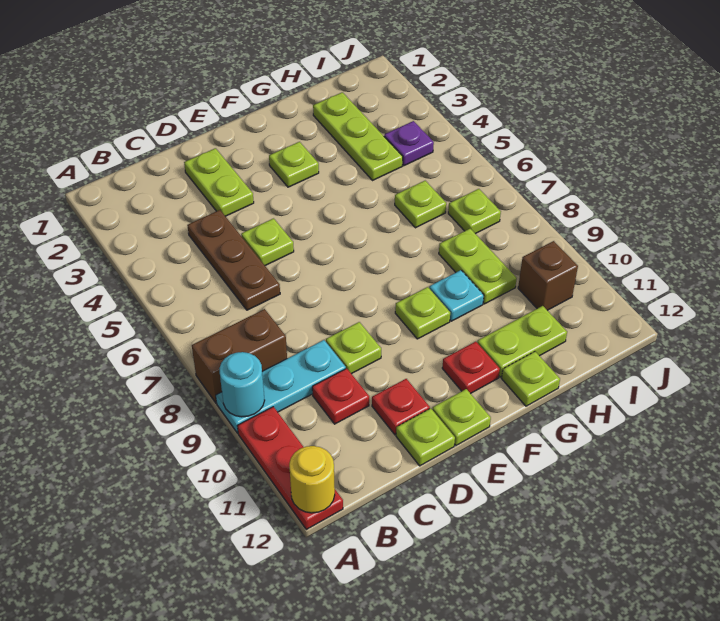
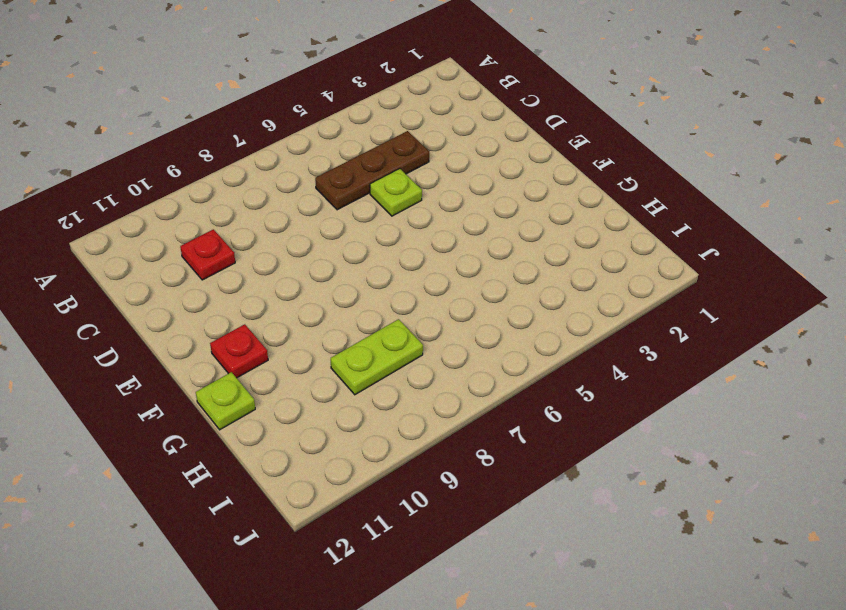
none -> brown brick A8:B8 level 1
none -> cyan plate A9:C9 level 1
none -> red plate A10:A12 level 1

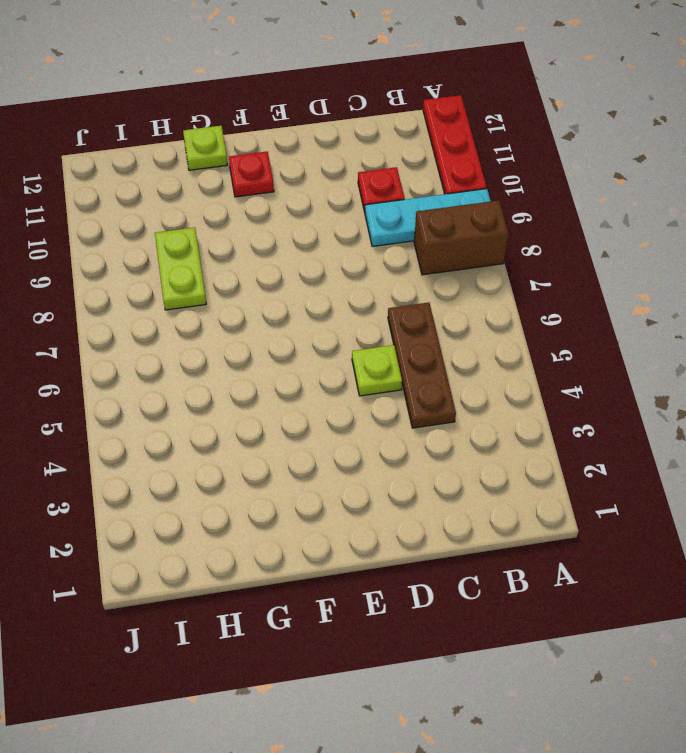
none -> lime plate D2:D3 level 1
none -> lime plate D9 level 1
none -> red plate D11 level 1

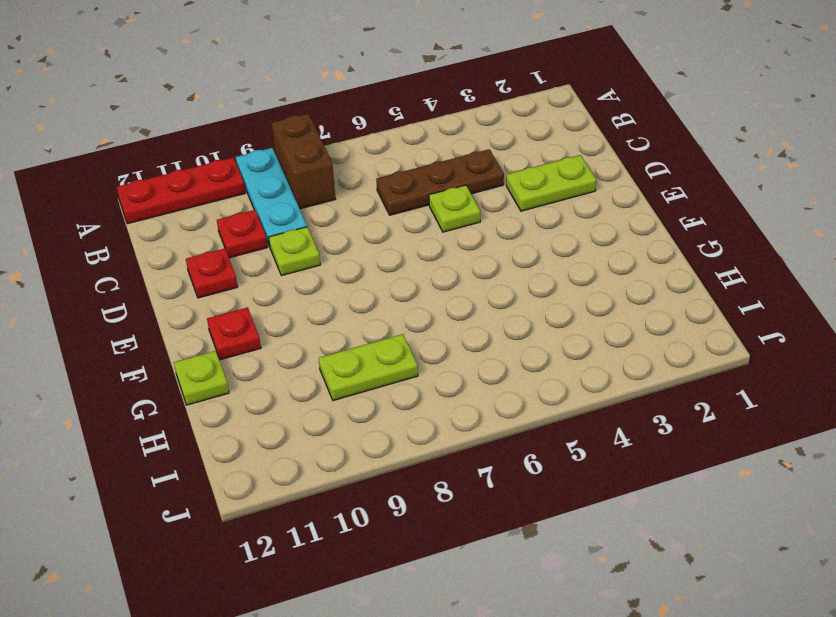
none -> lime plate D12 level 1
none -> lime plate E12 level 1
none -> lime plate F3 level 1

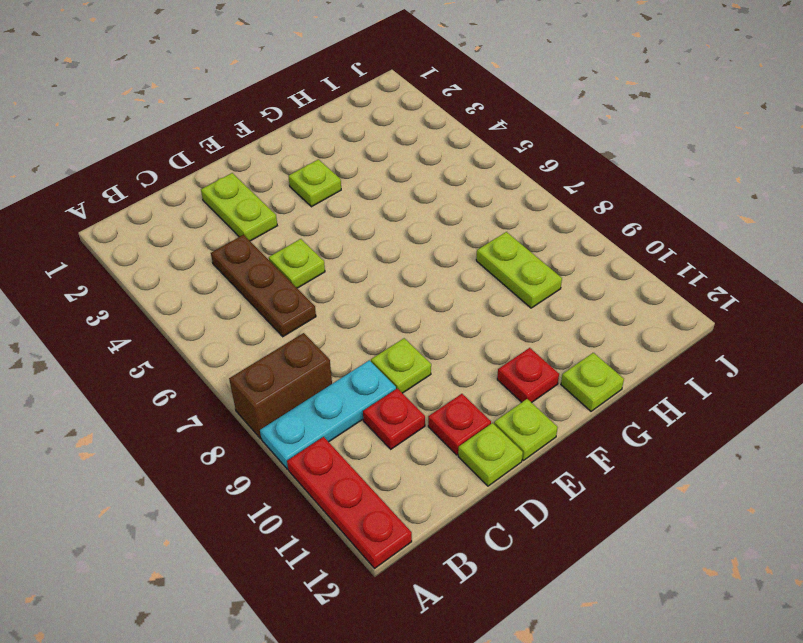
none -> lime plate F9 level 1
none -> cyan plate G9 level 1
none -> lime plate G11:H11 level 1

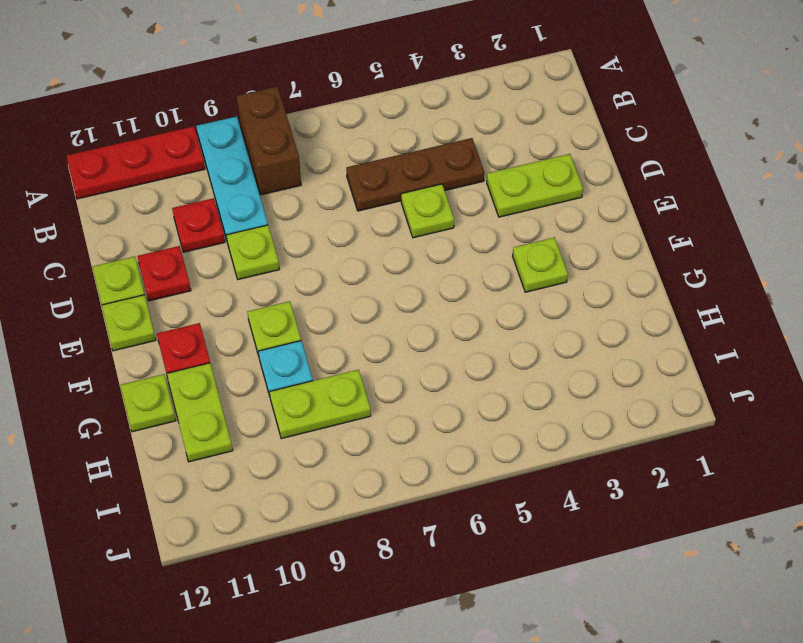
none -> lime plate H2:H4 level 1
none -> lime plate H6 level 1
none -> purple plate I4 level 1

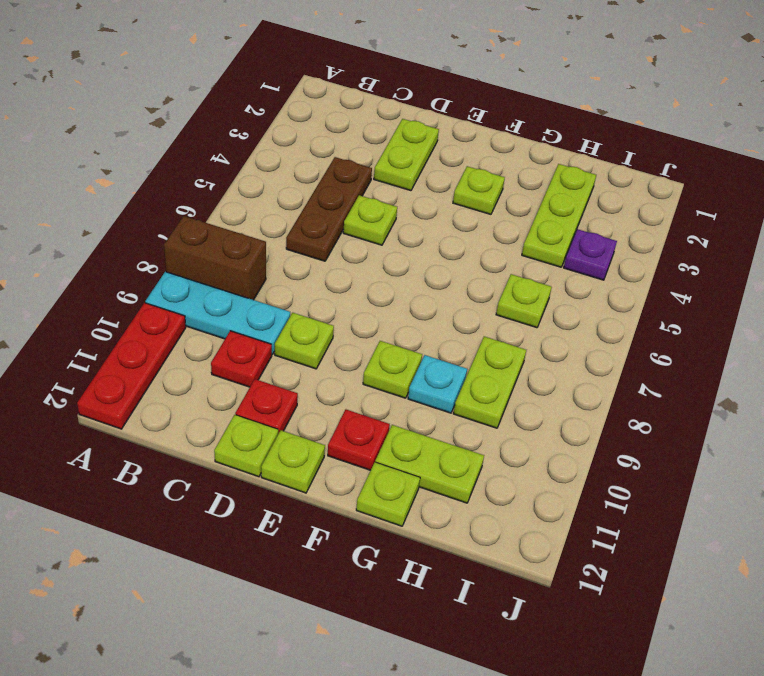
none -> lime plate I7 level 1
none -> brown brick I10 level 1
none -> cyan round brick A9 level 2

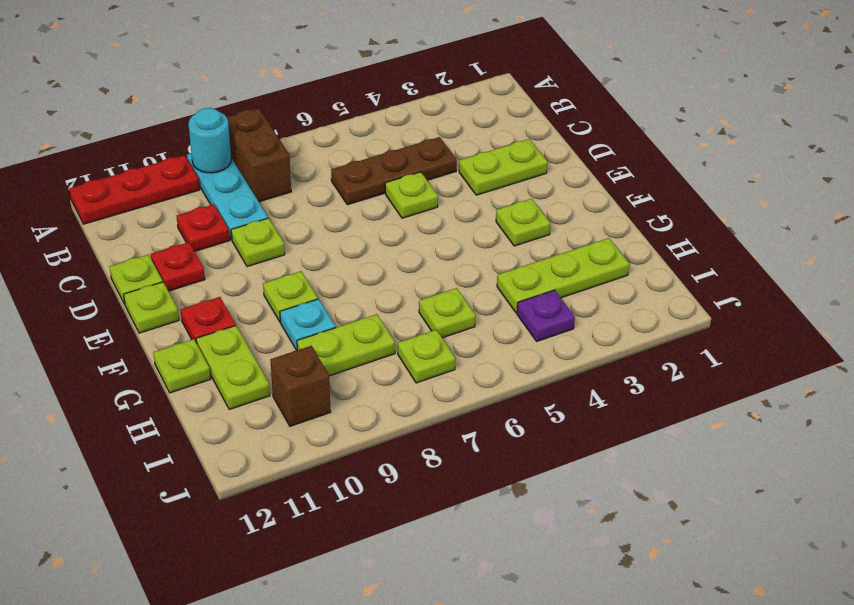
none -> yellow round brick A12 level 2

